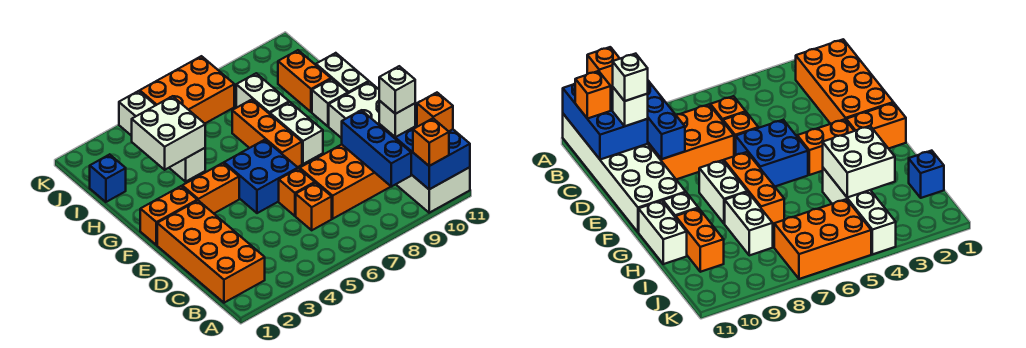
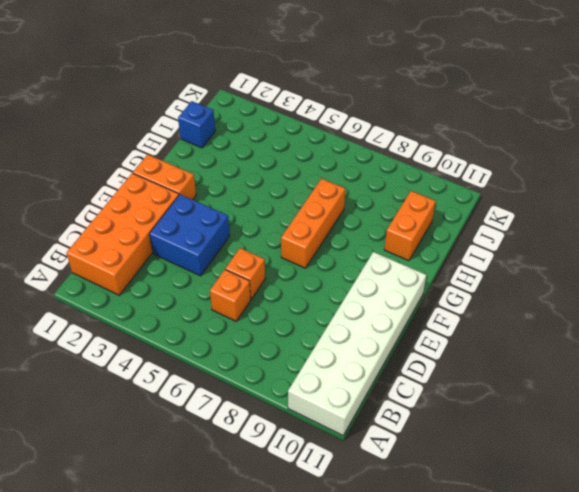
blue brick D3:E4 level 1 -> blue brick E5:F6 level 1
none -> orange brick C7:D9 level 1
none -> orange brick F3:F4 level 1
none -> white brick F8:G8 level 1

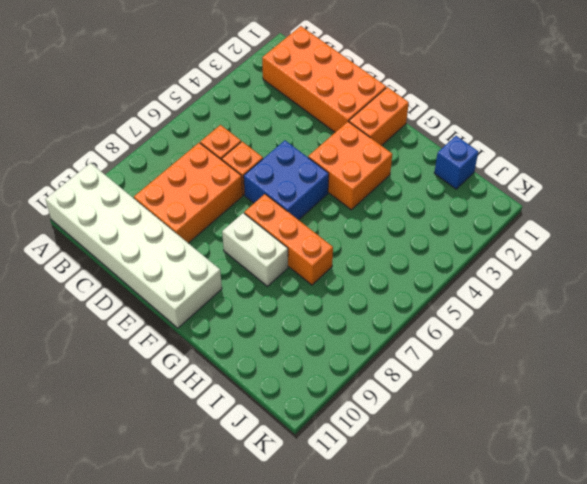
orange brick F3:G4 level 1 -> orange brick F3:F4 level 1
none -> white brick G10 level 1
none -> white brick G11:H11 level 1
none -> white brick H4:K4 level 1

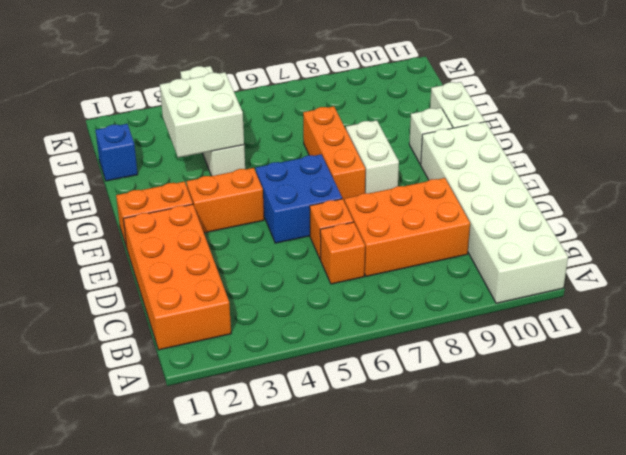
none -> white brick H8:I8 level 1
none -> orange brick H10:I10 level 1
none -> orange brick J5:K7 level 1

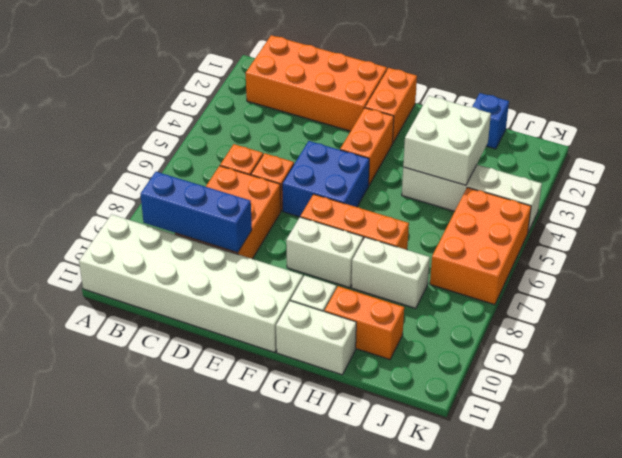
none -> blue brick A10:C11 level 2
none -> orange brick A10 level 3
none -> orange brick B11 level 3

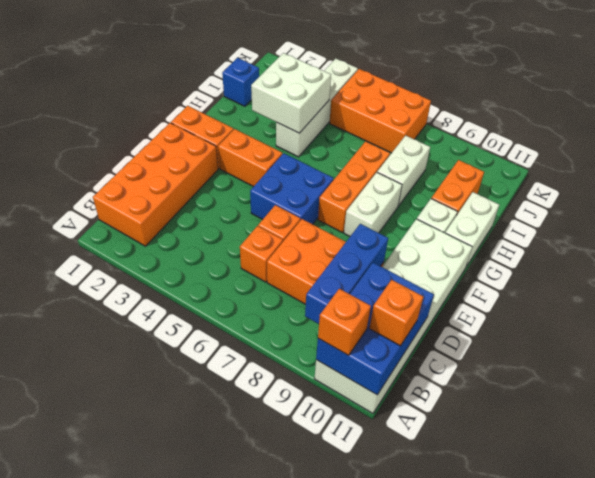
none -> white brick C10 level 3
none -> white brick C10 level 4

